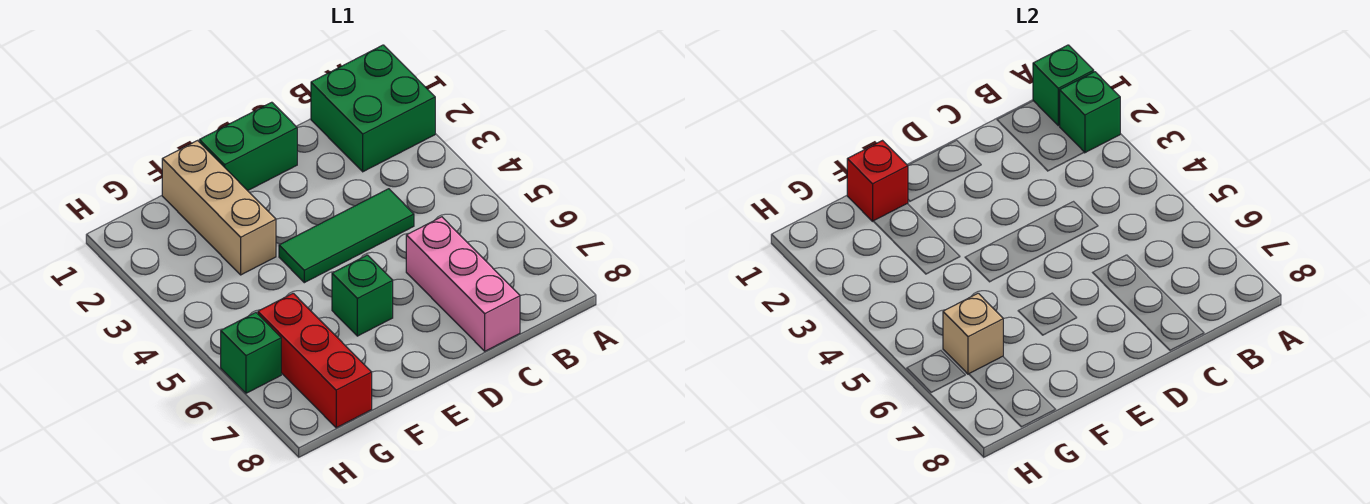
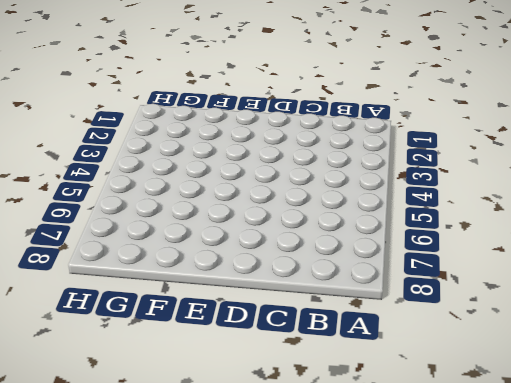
none -> green brick A1:B2 level 1
none -> green tile C4:E4 level 1
none -> pink brick C6:C8 level 1

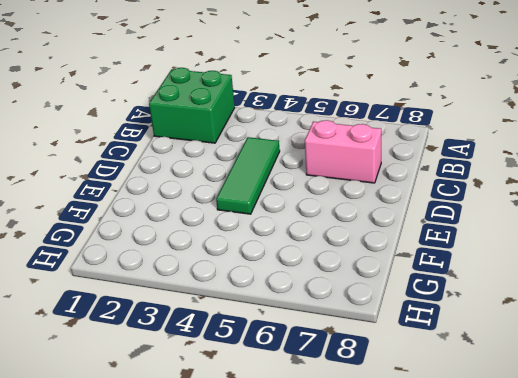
pink brick C6:C7 level 1 -> pink brick C6:C8 level 1
none -> green brick D1:E1 level 1
none -> green brick E6 level 1
none -> tan brick F1:F3 level 1

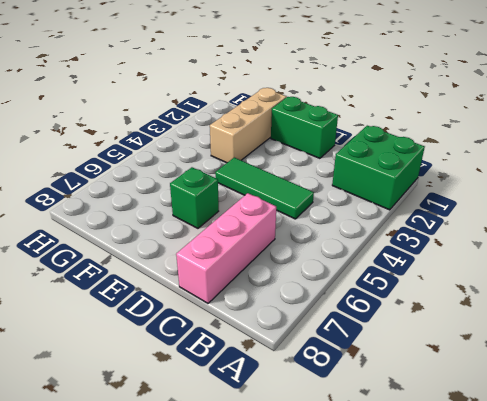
none -> red brick G6:G8 level 1
none -> green brick H6 level 1
none -> green brick A1 level 2

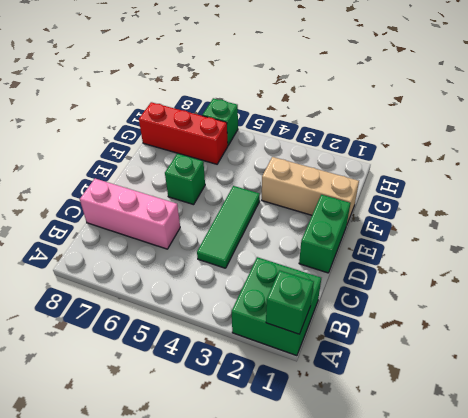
none -> green brick A2 level 2
none -> red brick F1 level 2
none -> tan brick G6 level 2

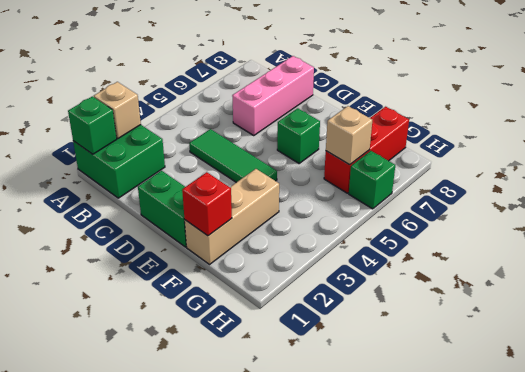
tan brick A2 level 2 -> green brick A2 level 2

